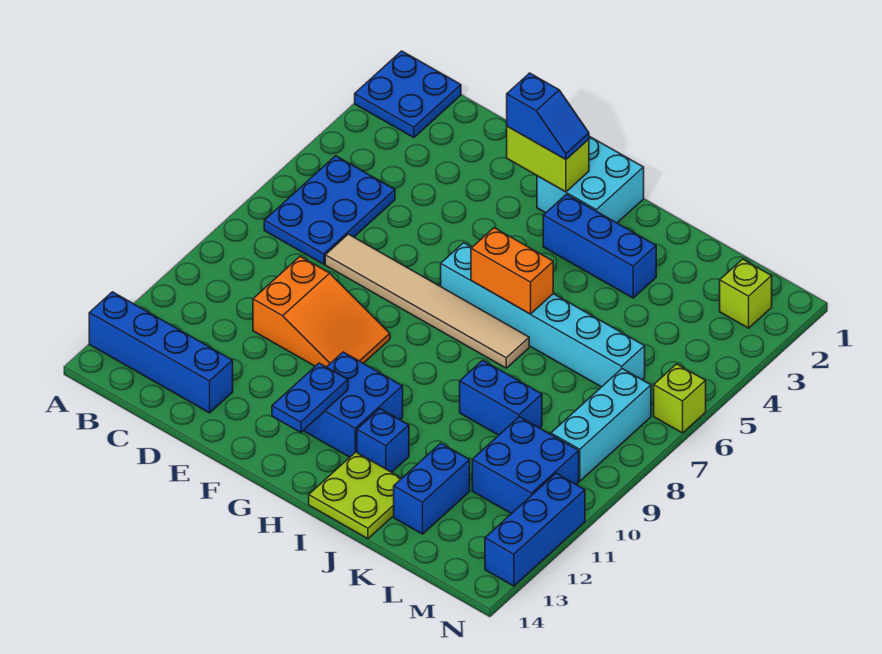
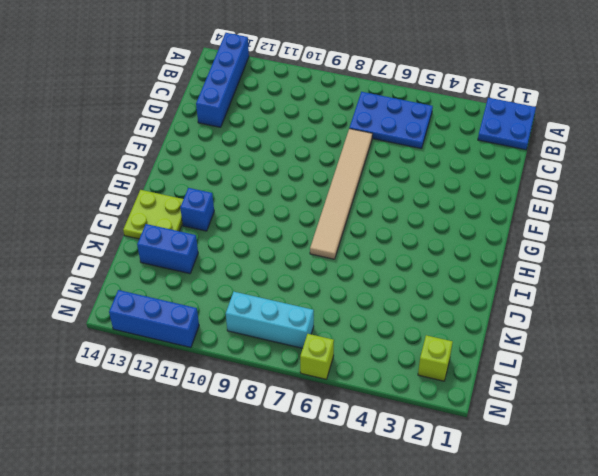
none -> orange slope D9:F10 level 1 top D
none -> cyan brick G1:H2 level 1
none -> cyan brick G6:L6 level 1

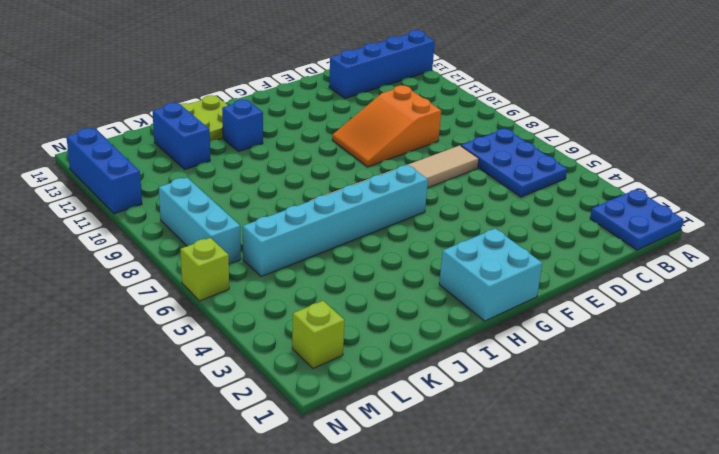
none -> blue brick G11:H12 level 1
none -> blue brick H3:J3 level 1
none -> blue brick J9:K9 level 1

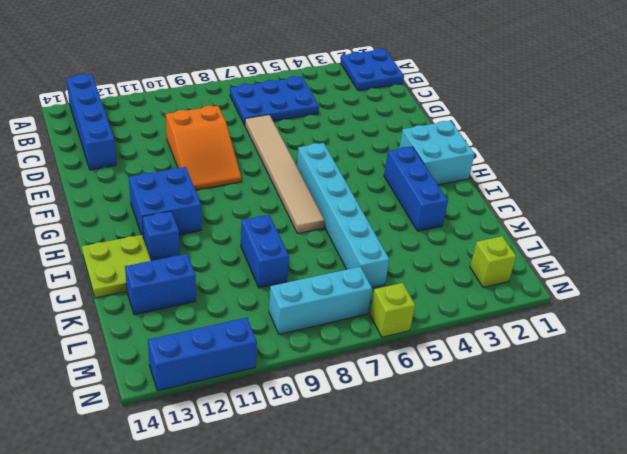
none -> blue brick L10:M11 level 1
none -> lime brick F2:G2 level 2
none -> blue plate G12:G13 level 2

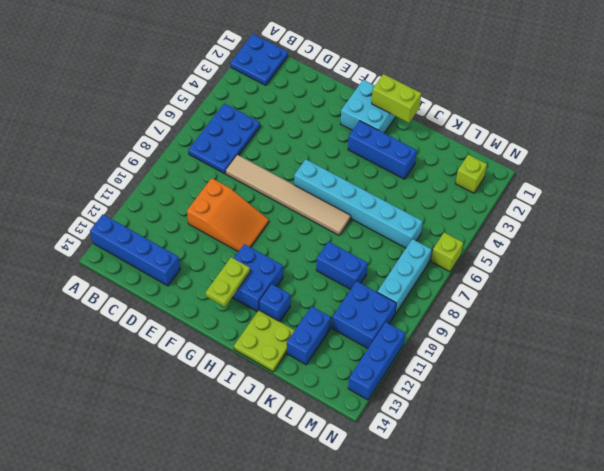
lime plate G12:G13 level 2 -> blue plate G12:G13 level 2
lime brick H1:I1 level 2 -> lime brick F2:G2 level 2
none -> orange brick H6:I6 level 2
none -> blue slope F2:G2 level 3 top F

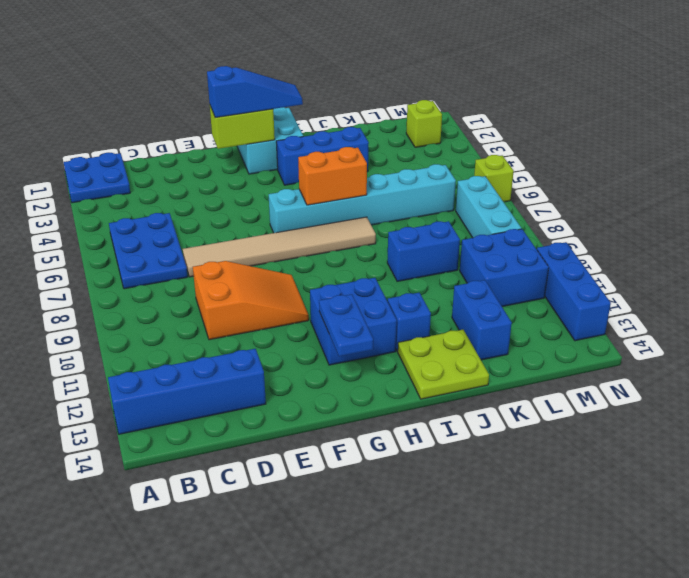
blue slope F2:H2 level 3 top F -> blue slope F2:G2 level 3 top F

